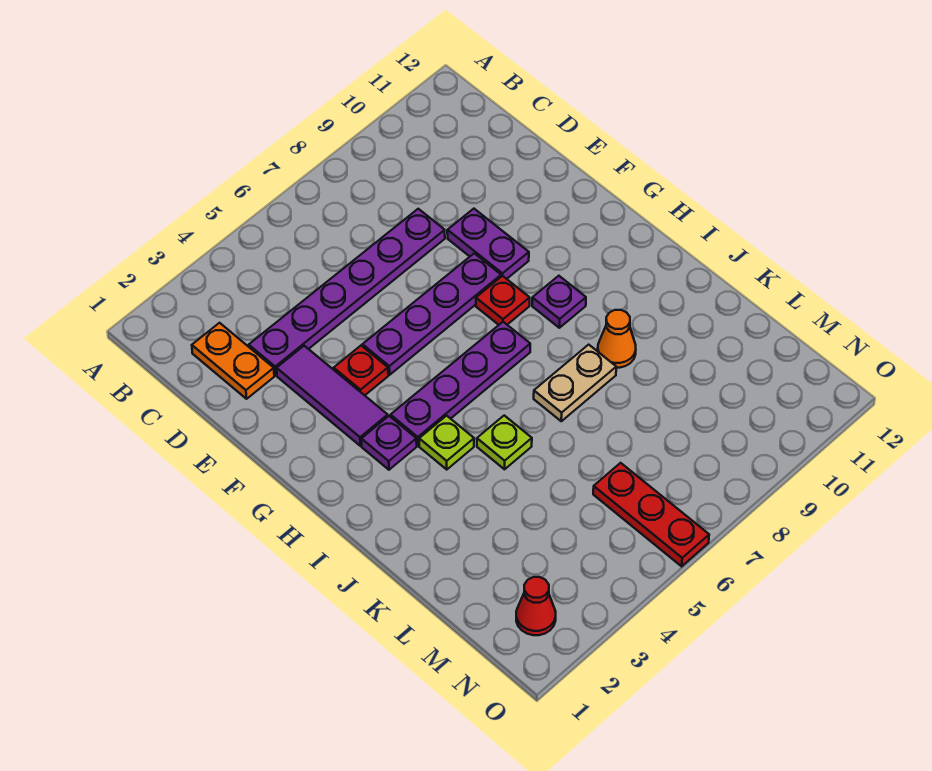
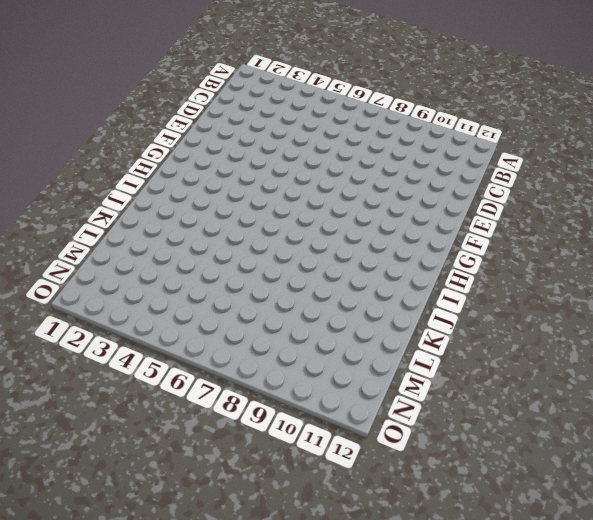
none -> orange plate C2:D2 level 1
none -> purple plate D3:D8 level 1
none -> purple tile E3:G3 level 1

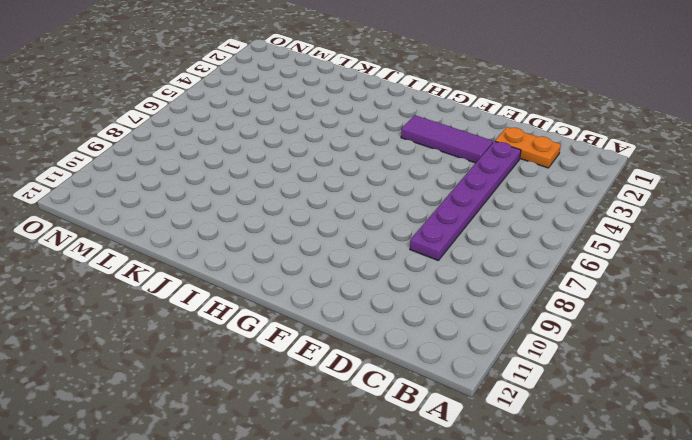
none -> purple plate E9:F9 level 1
none -> red plate F4 level 1
none -> purple plate F5:F8 level 1

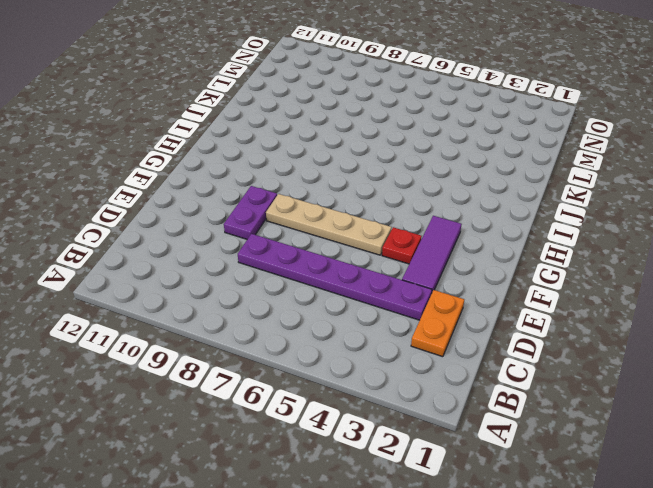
tan plate F5:F8 level 1 -> purple plate F5:F8 level 1
none -> red plate G8 level 1
none -> purple plate H3 level 1
none -> purple plate H4:H7 level 1

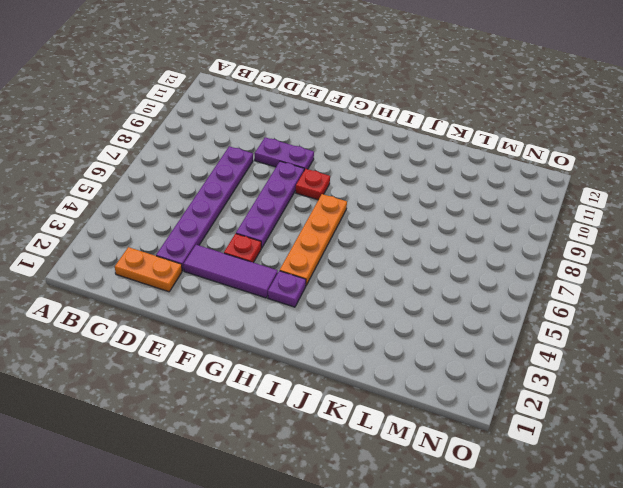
orange plate H4:H7 level 1 -> purple plate H4:H7 level 1
none -> purple plate H9 level 1
none -> lime plate I4 level 1
none -> lime plate J5 level 1

